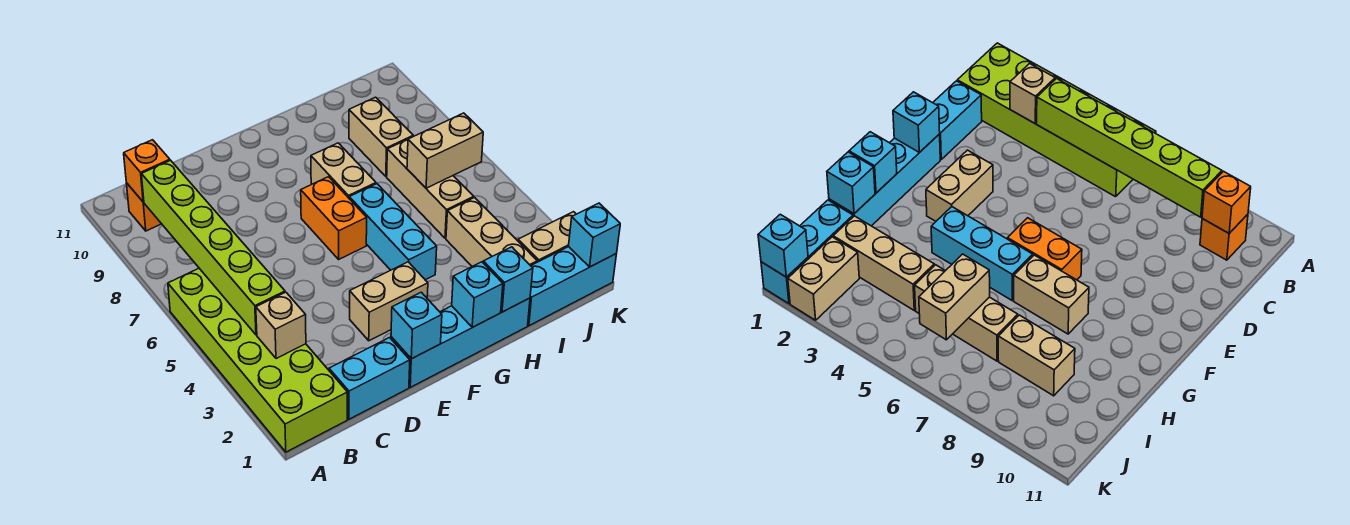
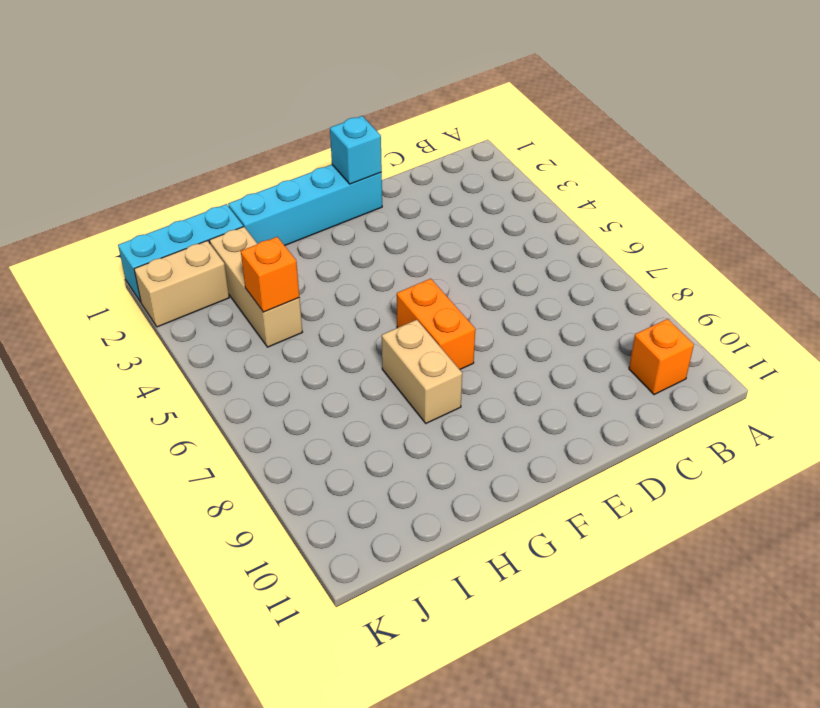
orange brick I4 level 2 -> orange brick B10 level 2
none -> lime brick A1:B6 level 1
none -> cyan brick C1:D1 level 1
none -> tan brick E3:F3 level 1

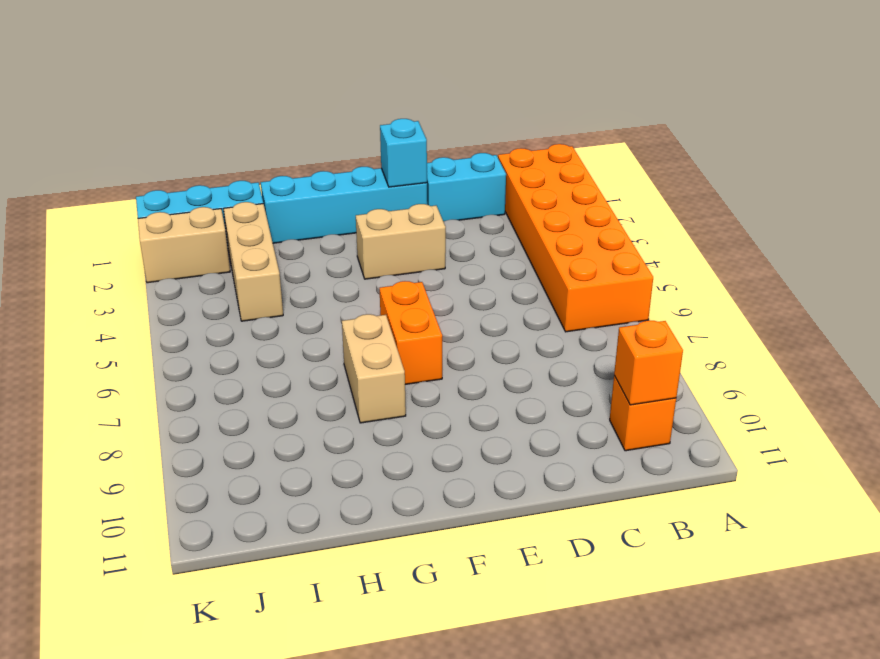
orange brick A1:B6 level 1 -> lime brick A1:B6 level 1
none -> cyan brick G4:G6 level 1
none -> tan brick I5:I7 level 1
none -> tan brick I8:I9 level 1

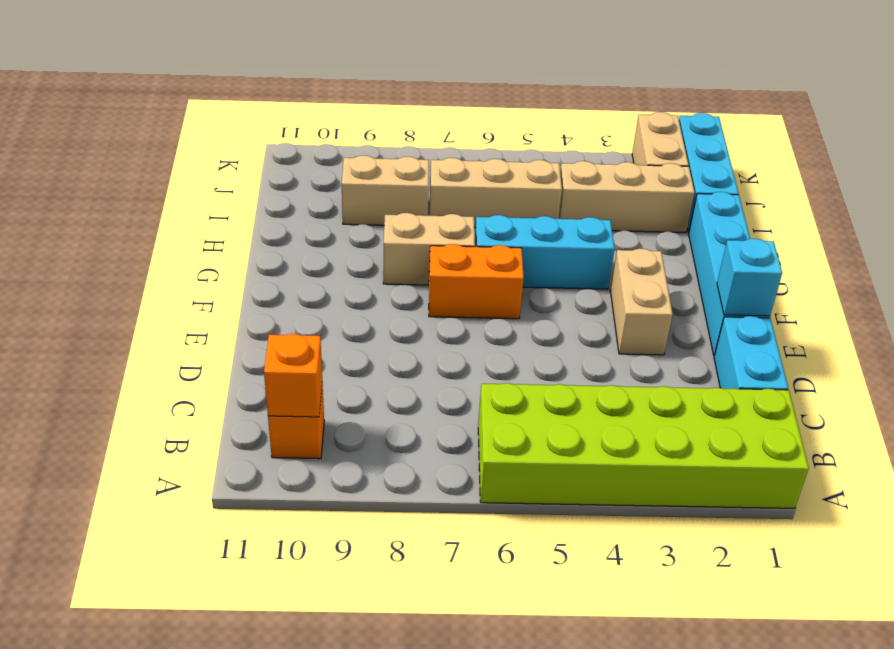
none -> tan brick B3 level 2
none -> lime brick B4:B9 level 2
none -> cyan brick G1 level 2

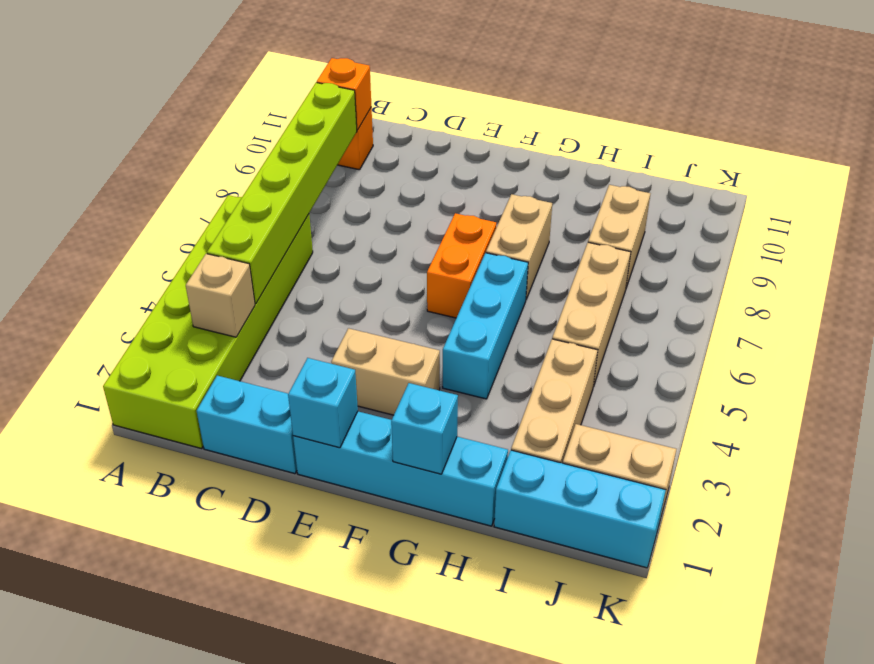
none -> cyan brick H1 level 2
none -> tan brick I6:J6 level 2
none -> cyan brick K1 level 2

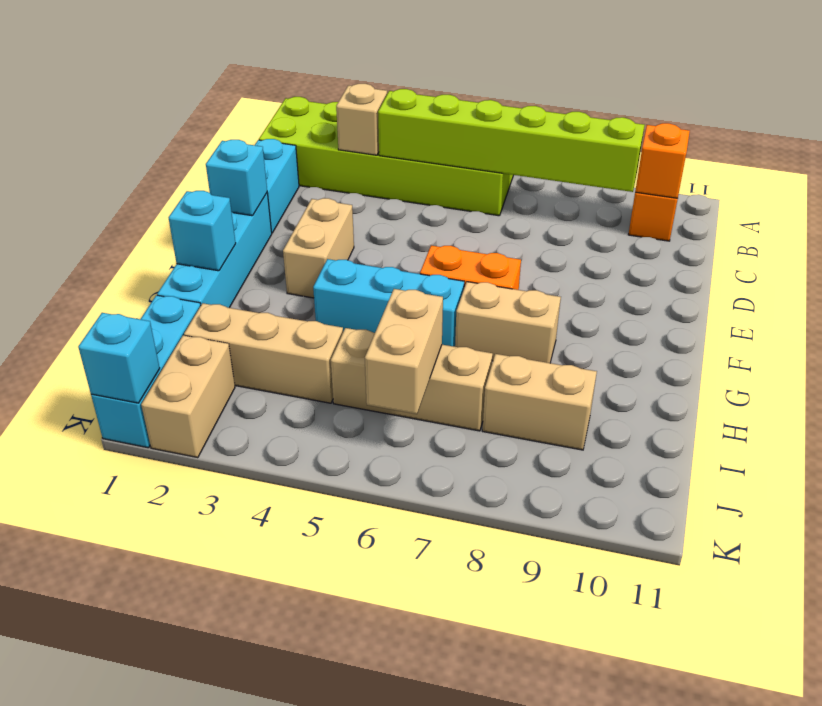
none -> cyan brick H1 level 2

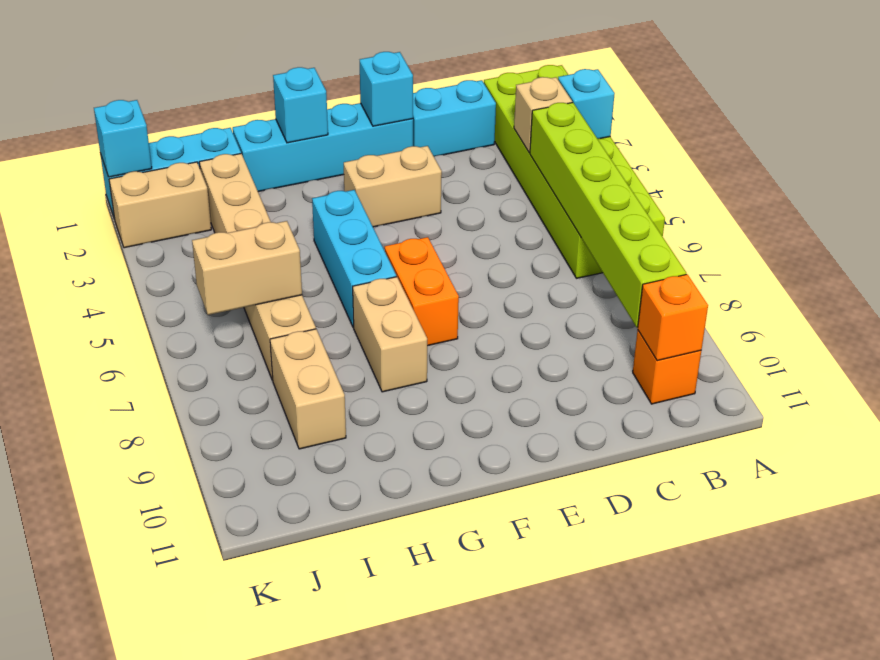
cyan brick A3 level 2 -> cyan brick H1 level 2

